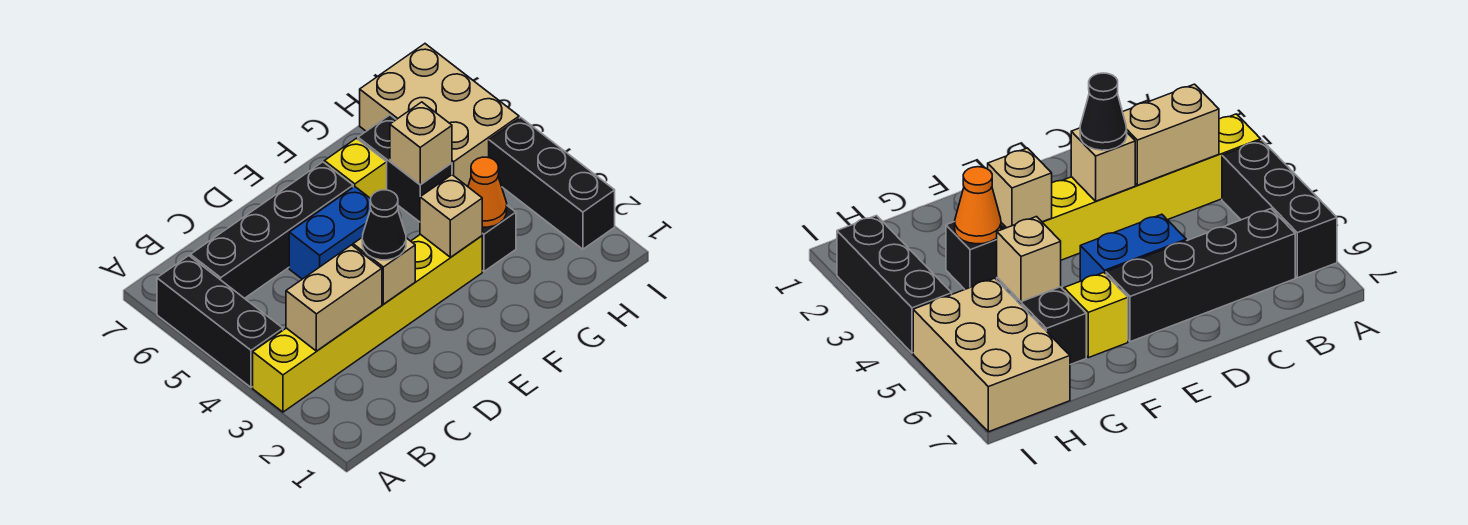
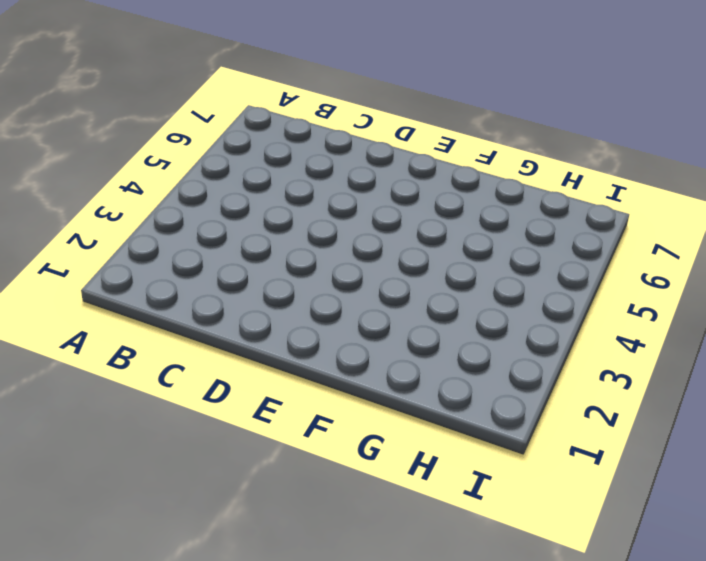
none -> yellow brick A3:F3 level 1
none -> black brick A4:A6 level 1
none -> black brick B6:E6 level 1

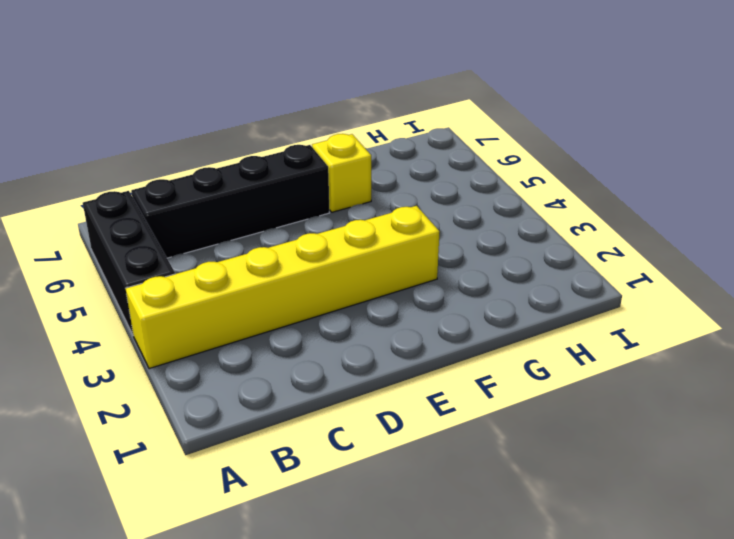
none -> blue brick D5:E5 level 1
none -> black brick G3 level 1
none -> black brick G5:G6 level 1

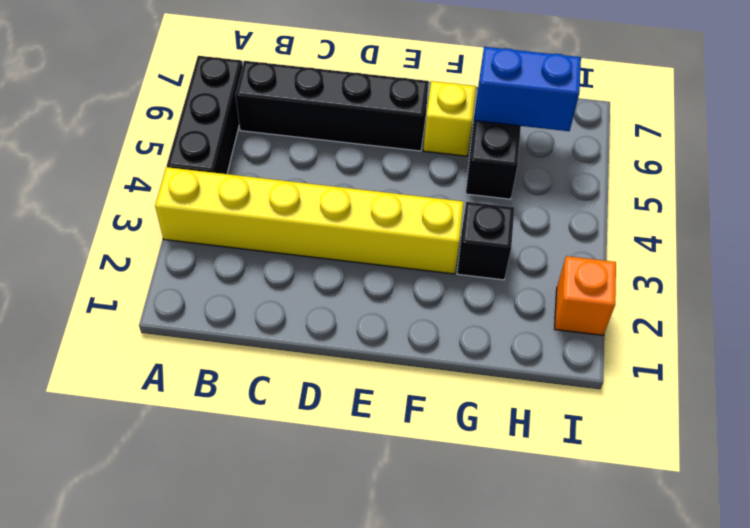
blue brick G6:H6 level 2 -> blue brick D5:E5 level 1
orange brick I2 level 1 -> black brick I2:I4 level 1
none -> tan brick H5:I7 level 1
none -> tan brick B3:C3 level 2
none -> tan brick D3 level 2

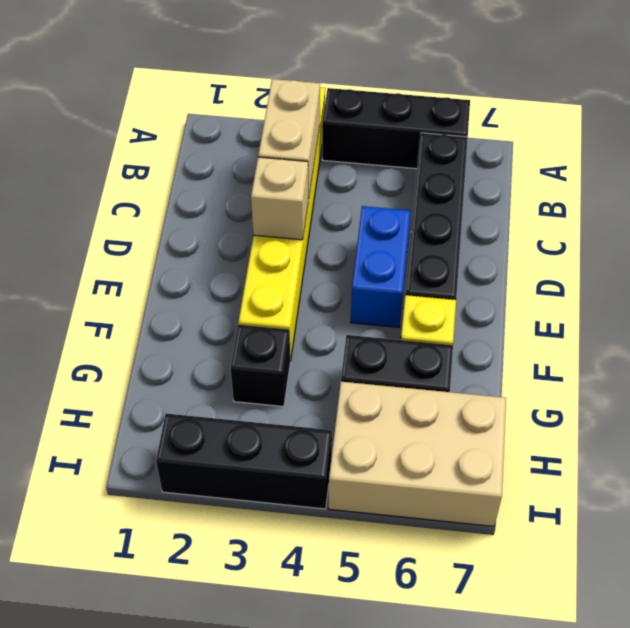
none -> tan brick F3 level 2
none -> orange cone G3 level 2
none -> tan brick G5 level 2

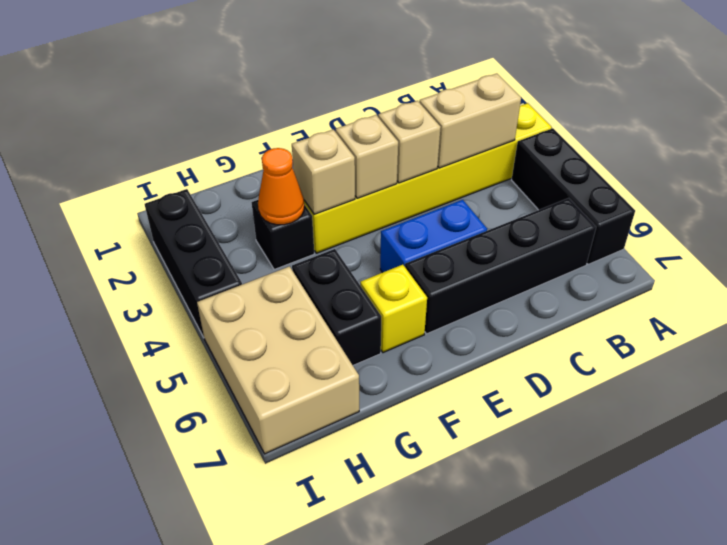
tan brick E3 level 2 -> tan brick G5 level 2
none -> black cone D3 level 3

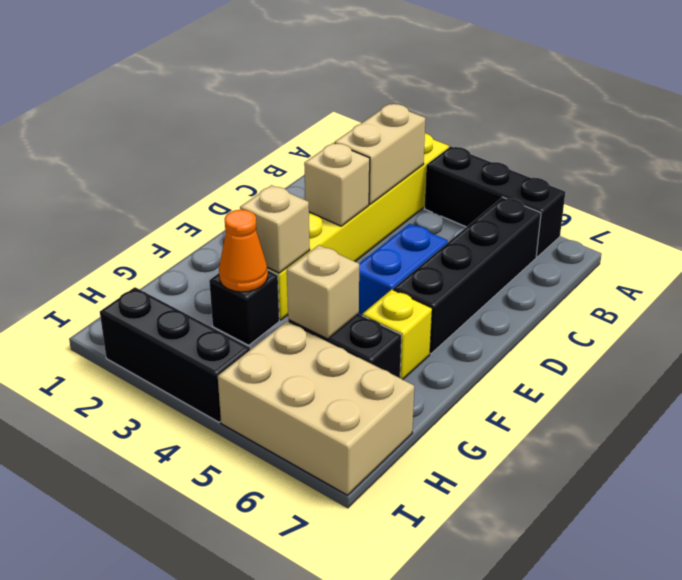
none -> black cone D3 level 3

